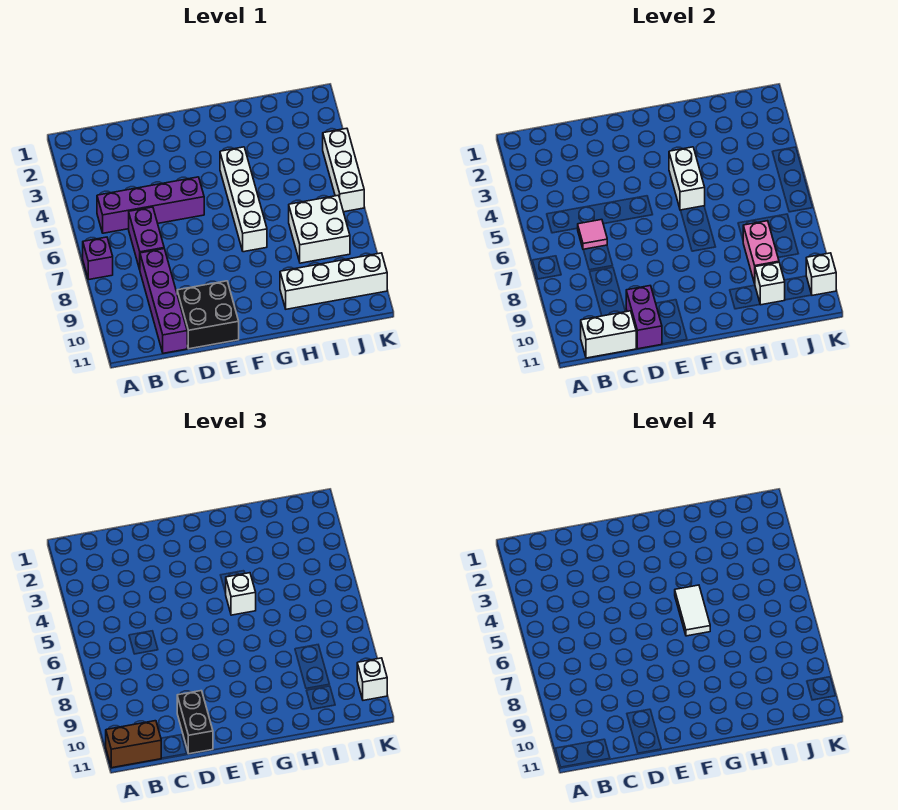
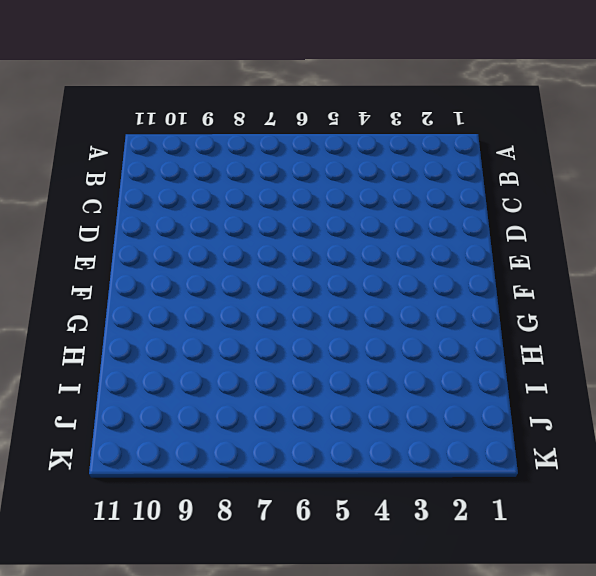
none -> purple brick A7 level 1
none -> purple brick B5:E5 level 1
none -> purple brick C6:C7 level 1

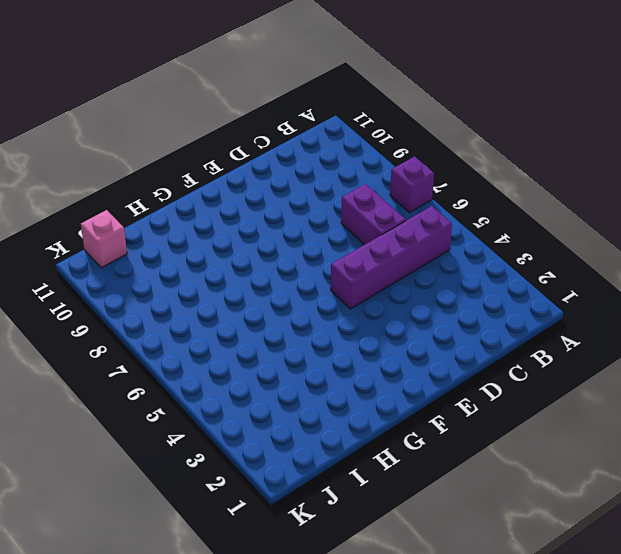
pink brick J11 level 1 -> none
none -> purple brick C8:C11 level 1
none -> black brick D10:E11 level 1
none -> white brick G4:G7 level 1

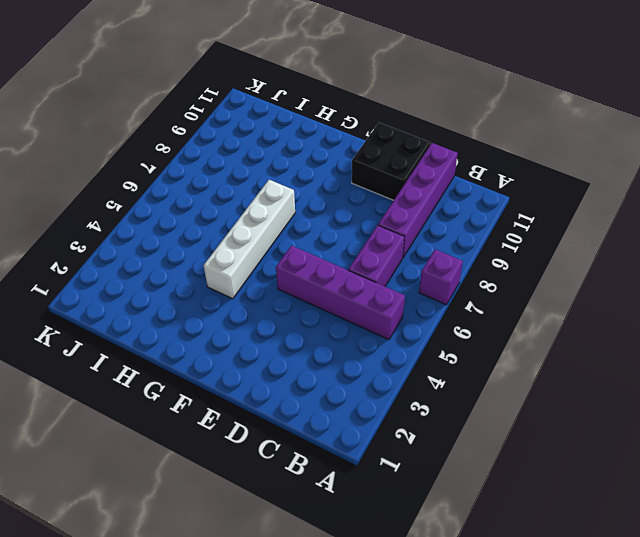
none -> white brick H10:K10 level 1
none -> white brick I7:J8 level 1
none -> white brick K4:K6 level 1

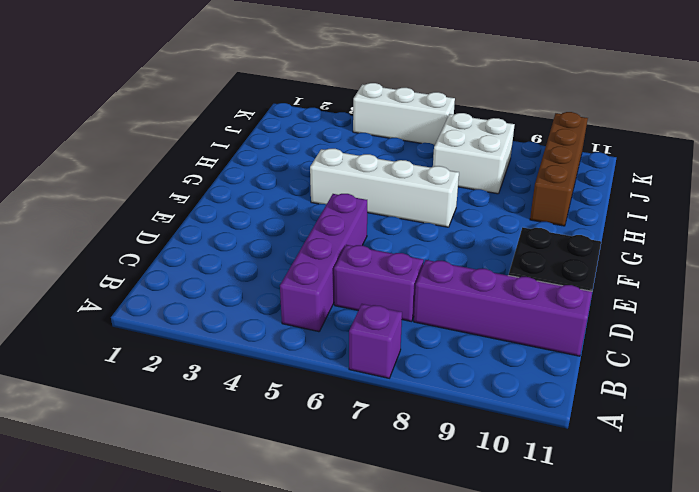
brown brick H10:K10 level 1 -> white brick H10:K10 level 1
none -> white brick B11:C11 level 2
none -> pink tile C6 level 2
none -> purple brick D10:D11 level 2

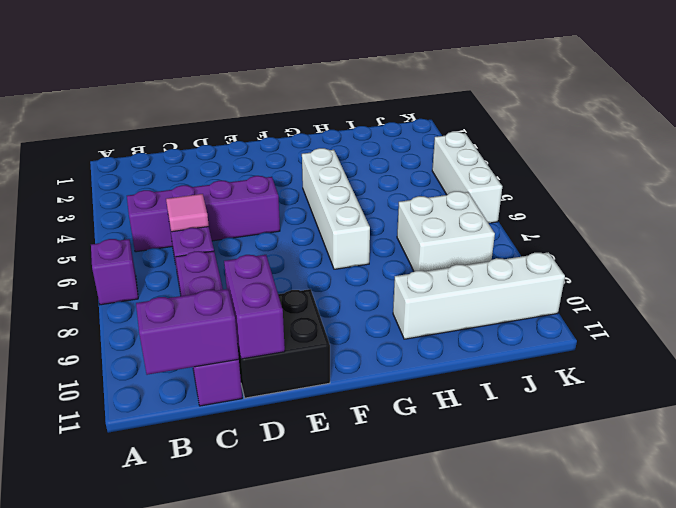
purple brick B11:C11 level 2 -> white brick B11:C11 level 2
none -> white brick G4:G5 level 2
none -> pink brick I8:I9 level 2
none -> white brick I10 level 2

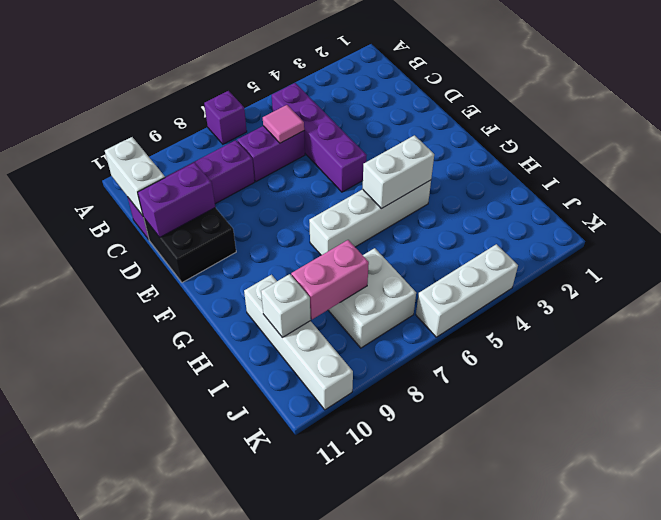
none -> white brick K10 level 2
none -> brown brick A11:B11 level 3
none -> black brick D10:D11 level 3

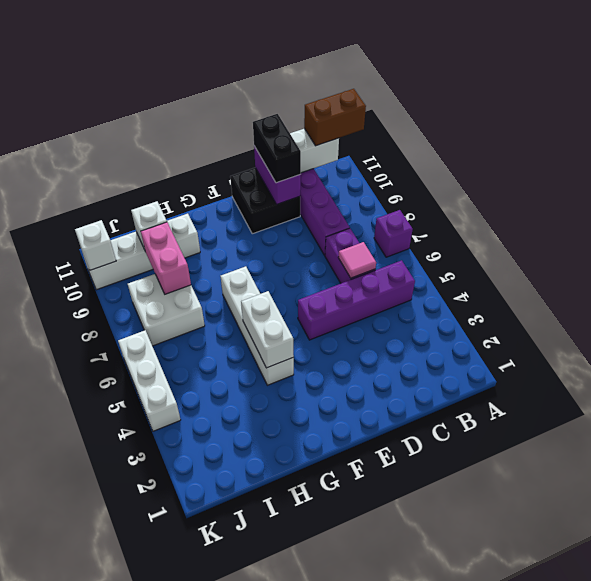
none -> white brick G5 level 3
none -> white brick K10 level 3
none -> white tile G5:G6 level 4

